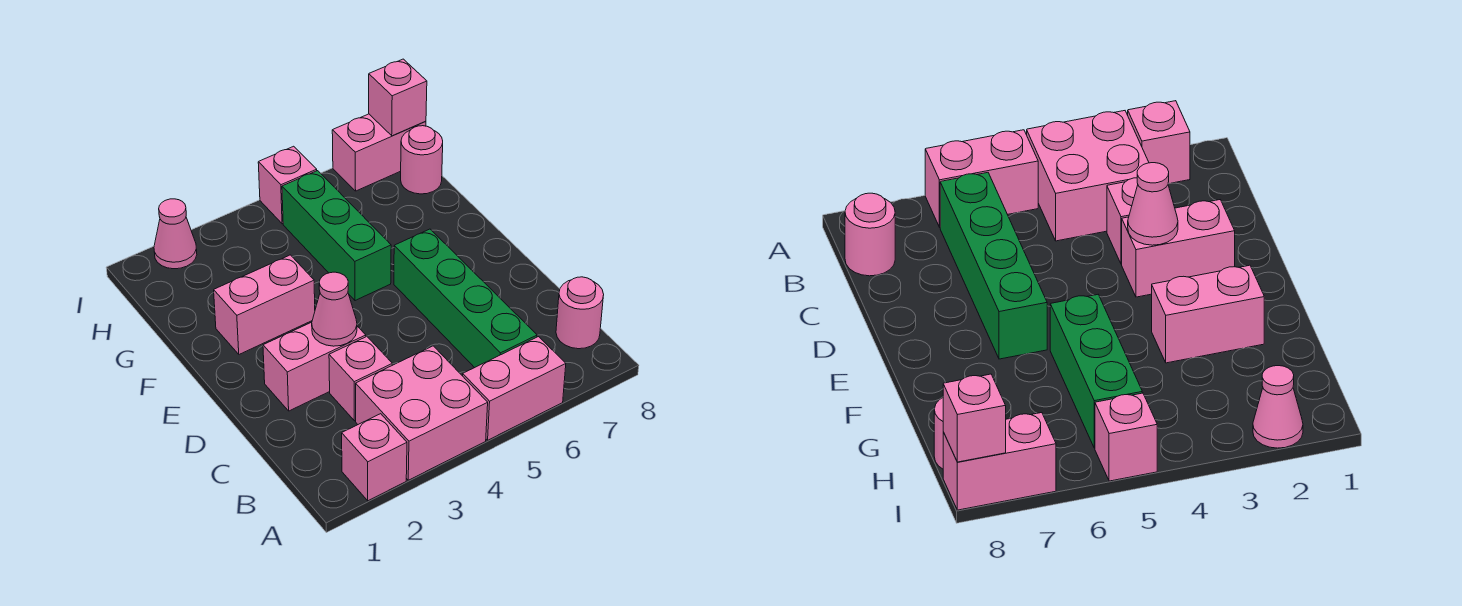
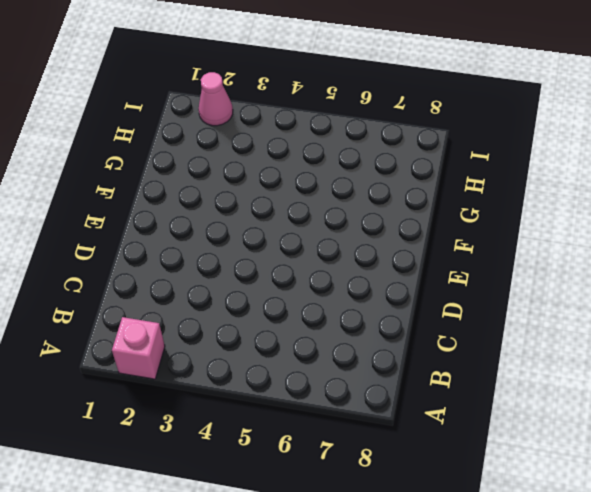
none -> pink brick A3:B4 level 1
none -> pink brick A5:A6 level 1
none -> green brick B6:E6 level 1

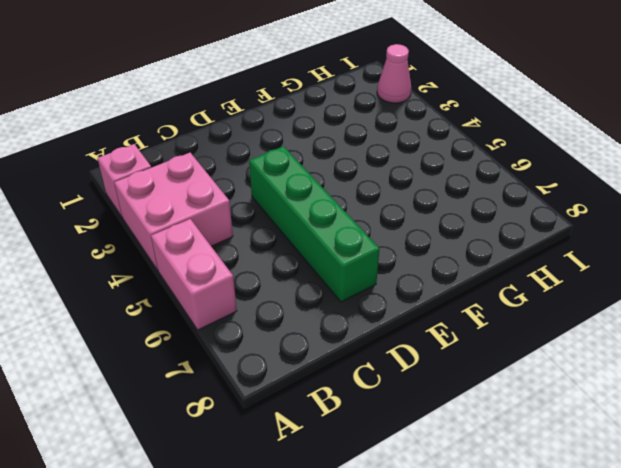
green brick D4:D7 level 1 -> green brick B6:E6 level 1
none -> pink round brick B8 level 1
none -> pink brick C3 level 1
none -> pink brick D2:D3 level 1

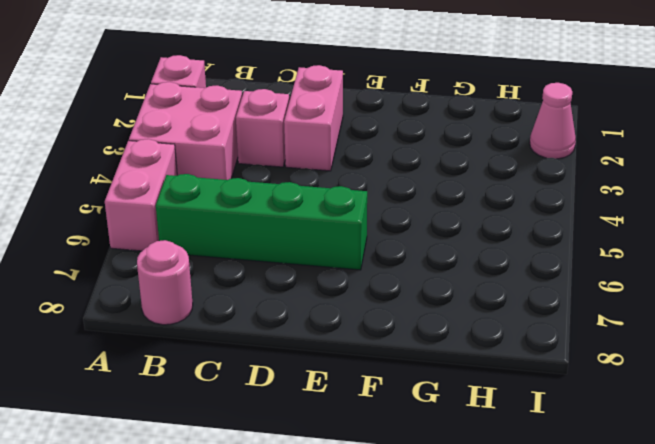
none -> pink brick F2:F3 level 1
none -> green brick F5:H5 level 1
none -> pink round brick H8 level 1

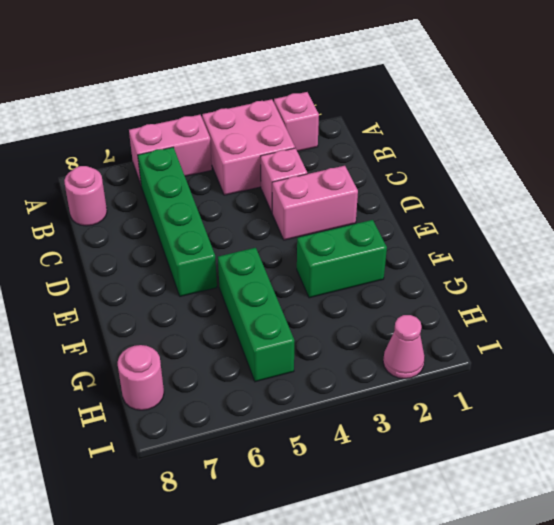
green brick F2:F3 level 1 -> pink brick F2:F3 level 1
none -> pink brick I5 level 1
none -> pink brick I7:I8 level 1
none -> pink cone D3 level 2

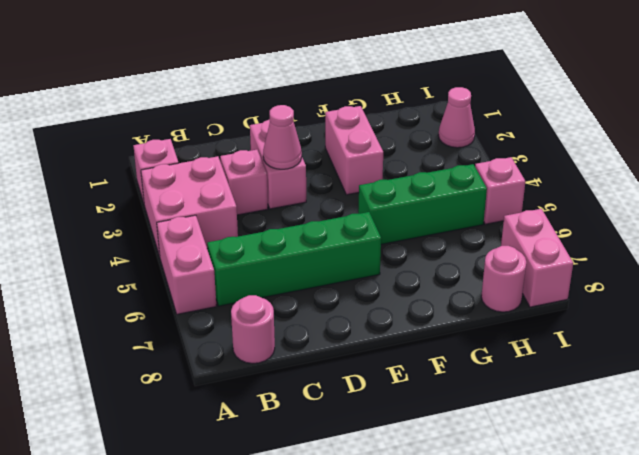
none -> pink brick I8 level 2

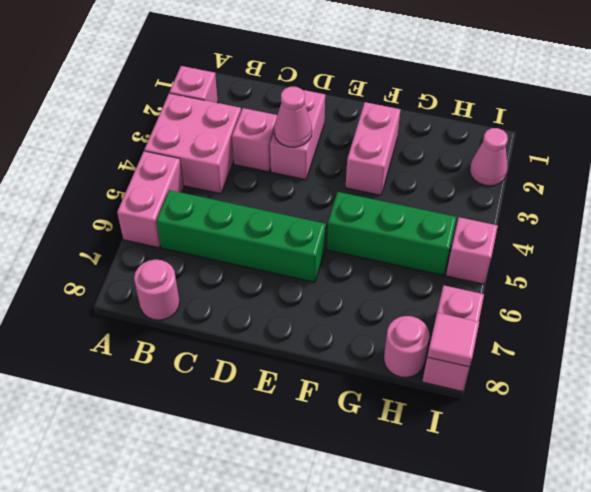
pink tile I8 level 2 -> pink brick I8 level 2

